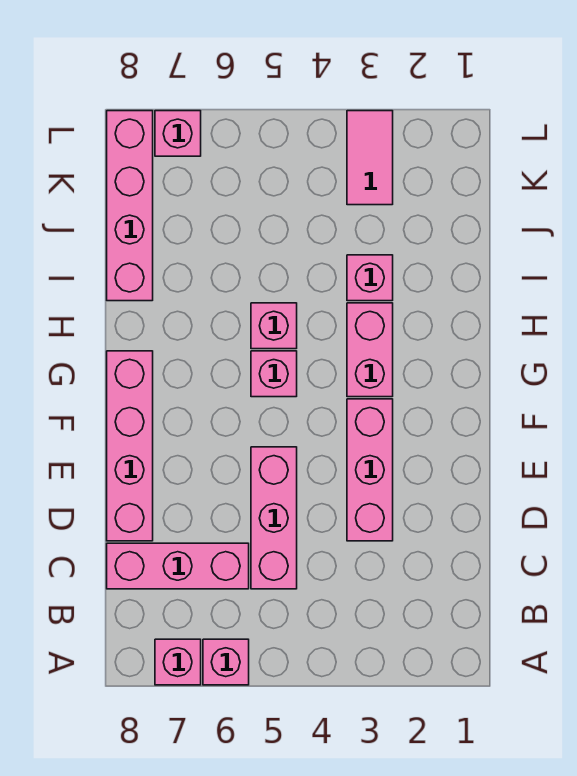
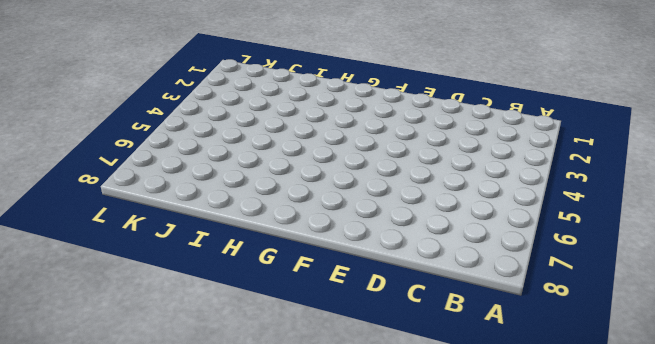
none -> pink brick A6 level 1
none -> pink brick A7 level 1
none -> pink brick C5:E5 level 1

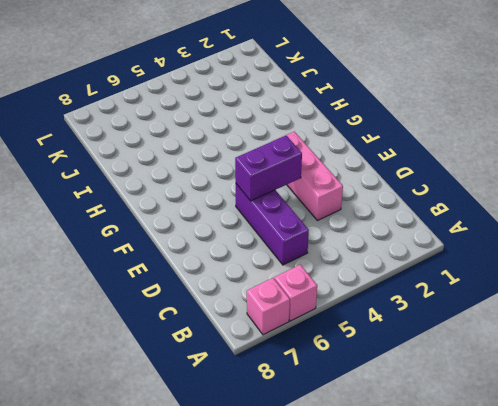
purple brick C5:E5 level 1 -> pink brick C5:E5 level 1
purple brick E4:E5 level 2 -> none
none -> pink brick C6:C8 level 1
none -> pink brick D8:G8 level 1
none -> pink brick G3:H3 level 1

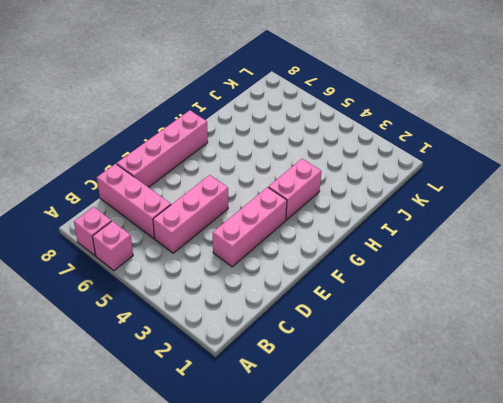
none -> pink brick G5 level 1
none -> pink brick H5 level 1
none -> pink brick I3 level 1

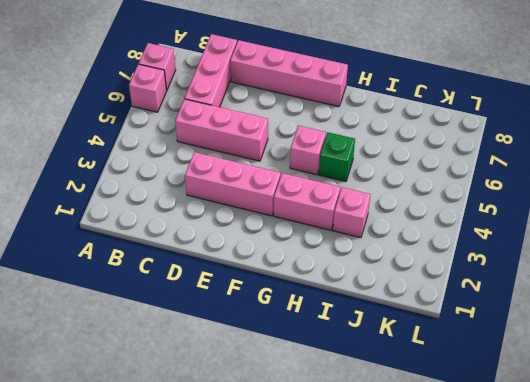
green brick H5 level 1 -> pink brick H5 level 1
none -> pink brick I8:L8 level 1
none -> pink tile K3:L3 level 1
none -> pink brick L7 level 1

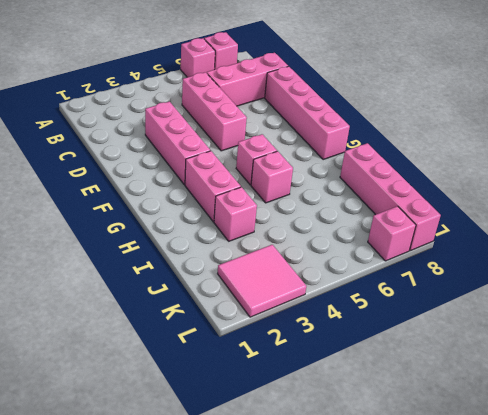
pink tile K2:L3 level 1 -> pink tile K3:L3 level 1

